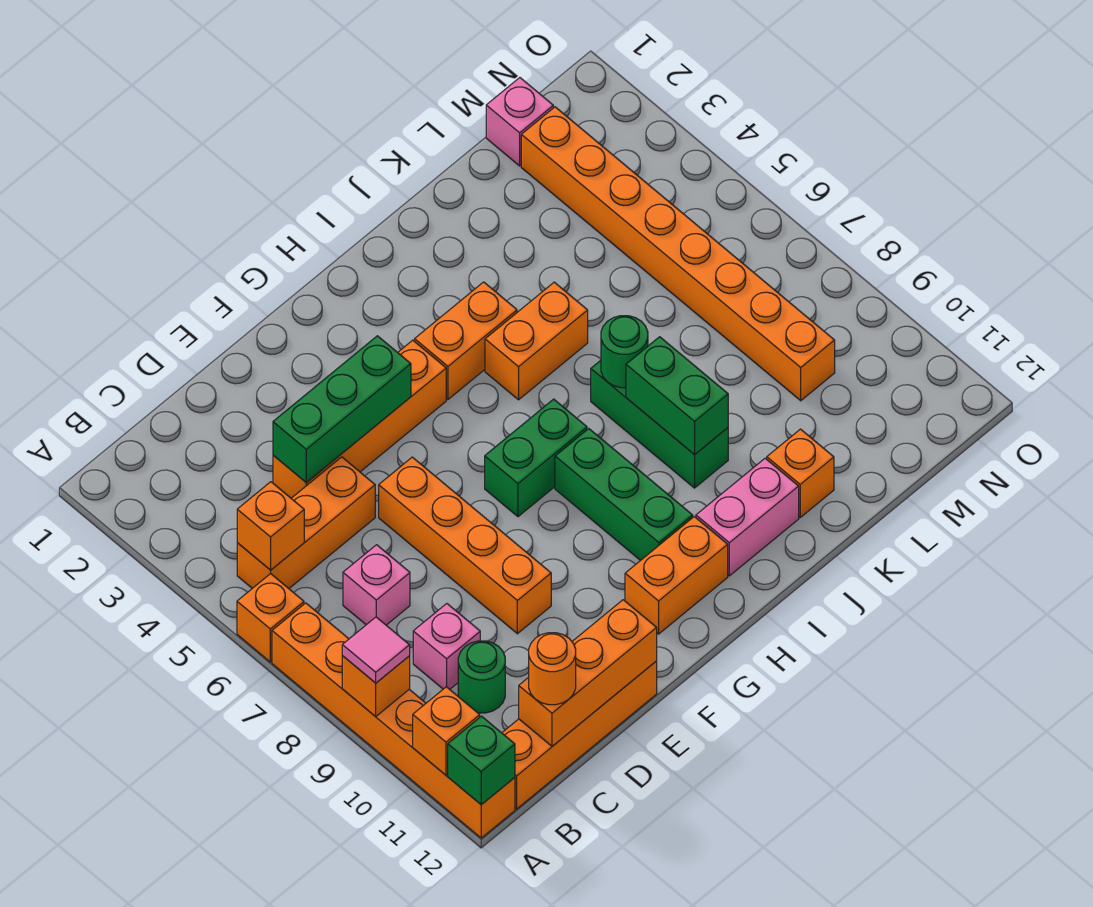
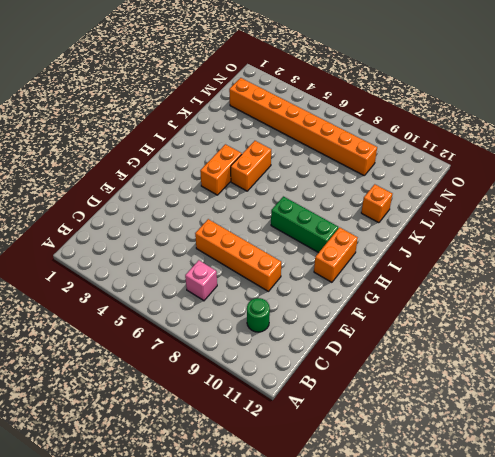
none -> orange brick A6 level 1
none -> orange brick A7:A12 level 1
none -> orange brick B5:D5 level 1

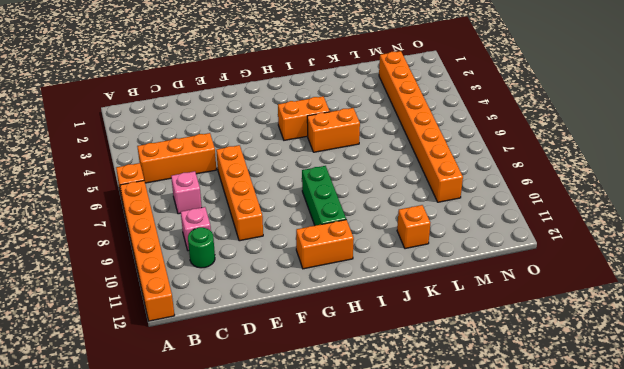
none -> orange brick B12:E12 level 1
none -> orange brick D4:G4 level 1
none -> green brick G7:H7 level 1

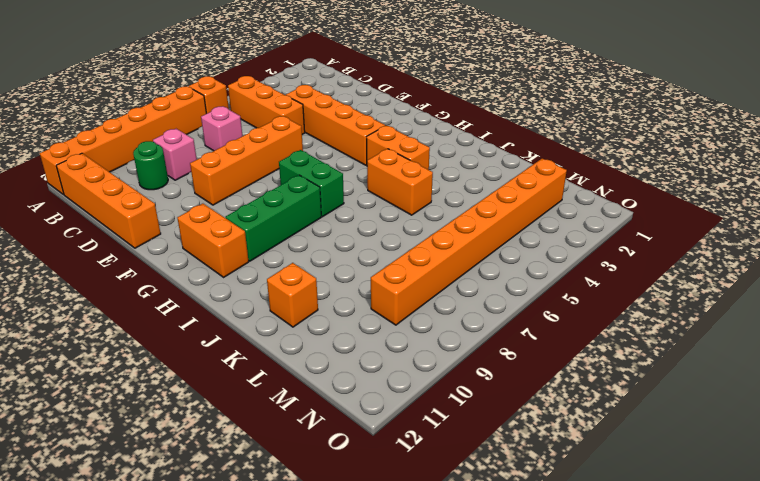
none -> pink brick I11:J11 level 1
none -> green brick J7:J9 level 1
none -> pink brick M1 level 1

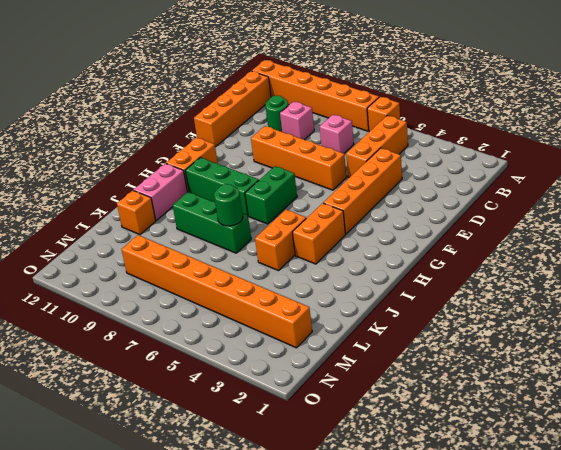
none -> pink brick M1 level 1
none -> orange brick A9 level 2
none -> orange brick A11 level 2

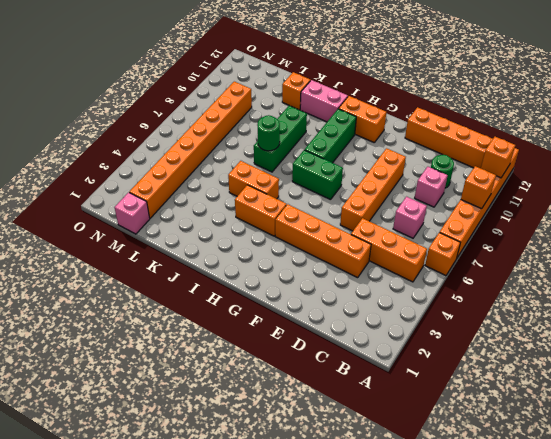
none -> green brick A12 level 2
none -> orange brick B5 level 2
none -> orange brick C12:E12 level 2

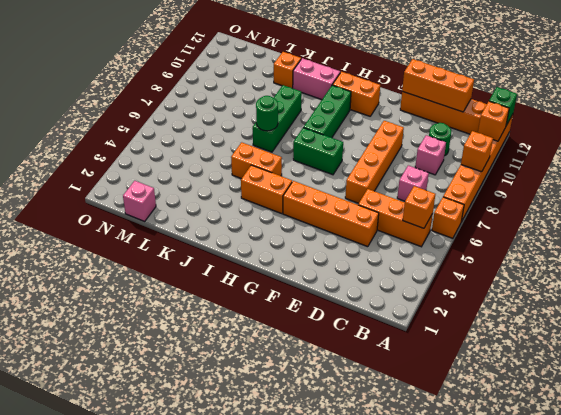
none -> orange brick M2:M9 level 1
none -> green brick D4:F4 level 2
none -> green brick J8:J9 level 2

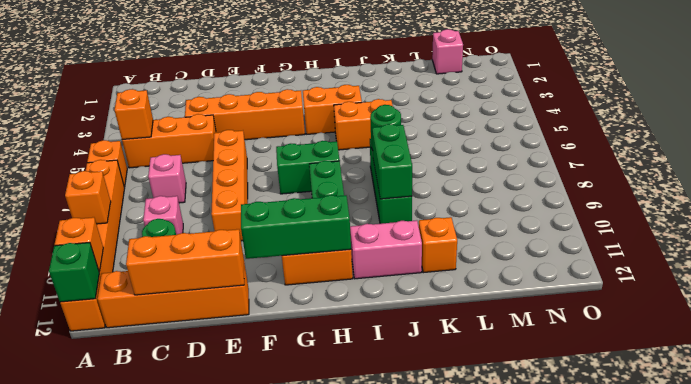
green brick F11:H11 level 2 -> green brick D4:F4 level 2
none -> orange brick M2:M9 level 1
none -> pink tile A9 level 3
none -> orange round brick C12 level 3

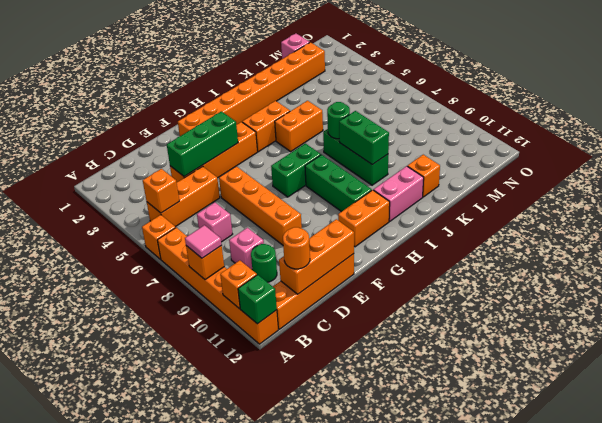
orange brick F2:M2 level 1 -> orange brick M2:M9 level 1

